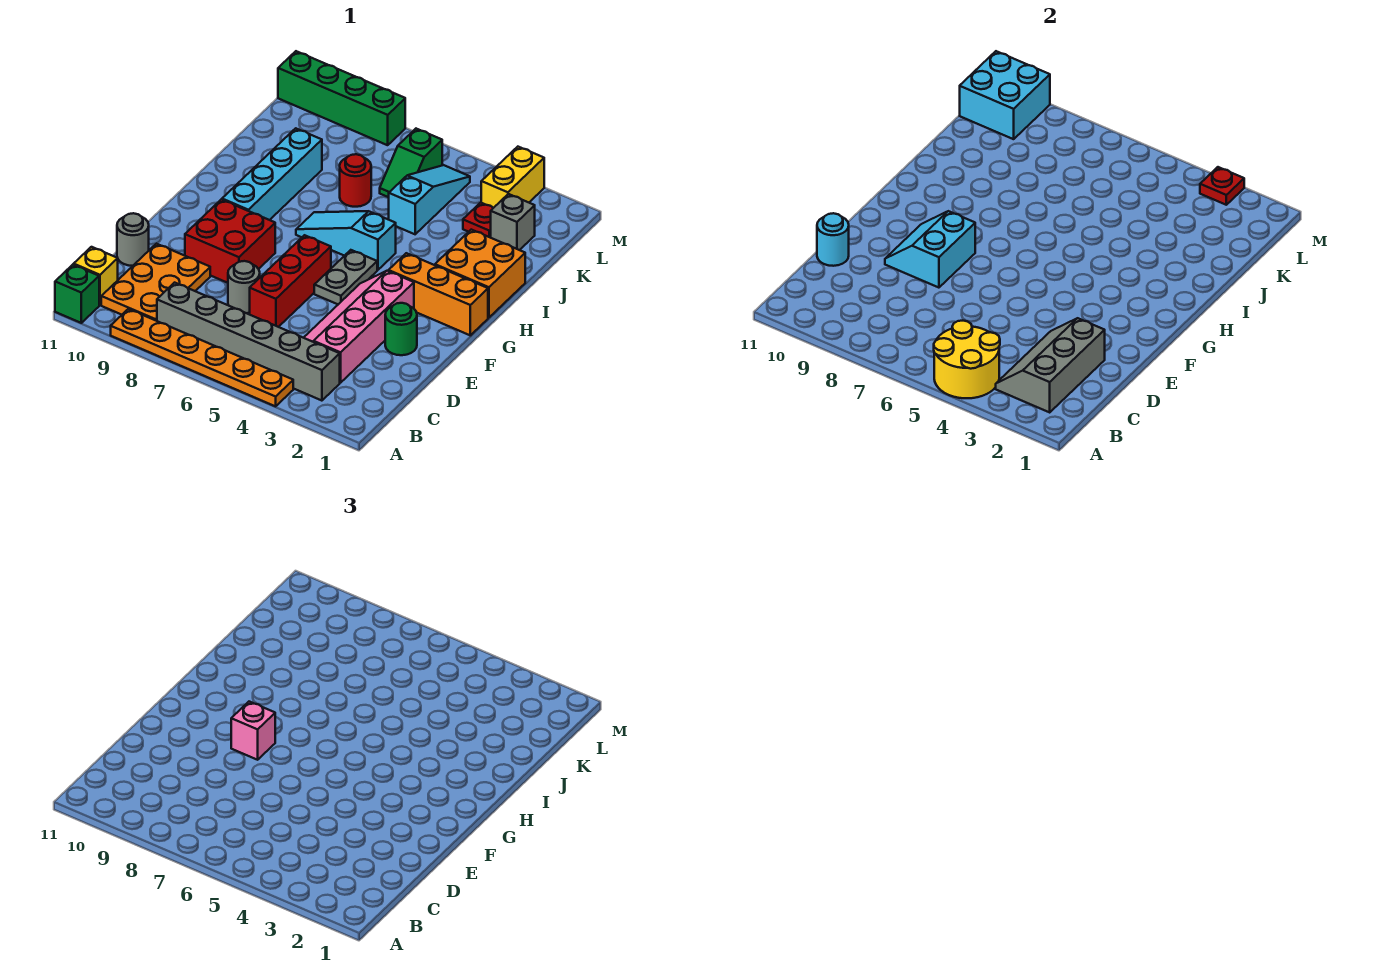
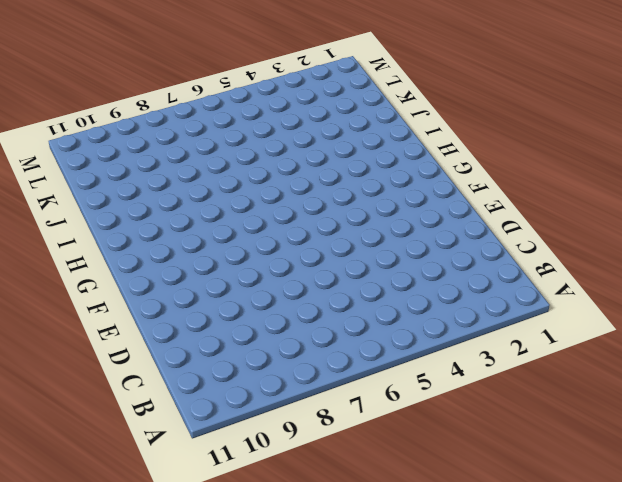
none -> orange plate A4:A9 level 1
none -> green brick A11 level 1
none -> grey brick B3:B8 level 1
none -> orange plate B9:D10 level 1

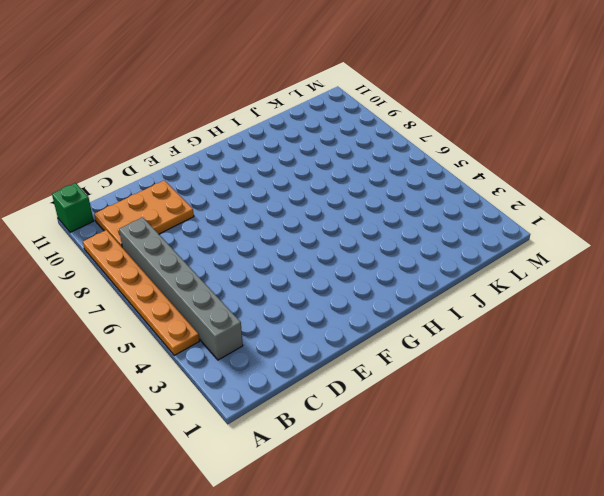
none -> yellow brick B11 level 1
none -> pink slope C3:F4 level 1 top 3
none -> red brick D6:F6 level 1
none -> grey round brick D7 level 1

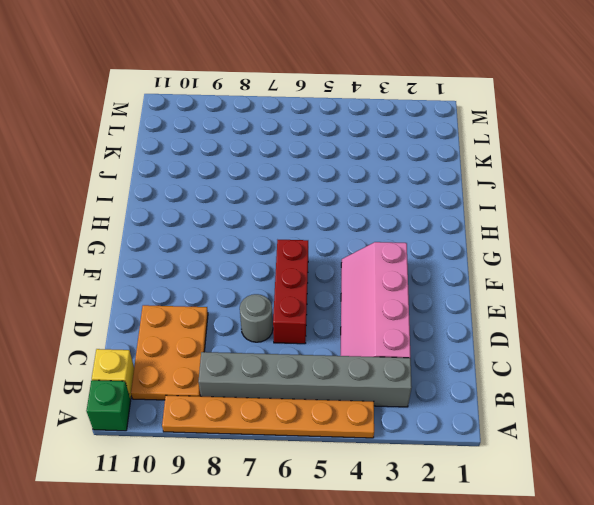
none -> grey round brick D11 level 1
none -> green round brick E2 level 1
none -> red brick E8:F9 level 1
none -> grey plate F5:G5 level 1

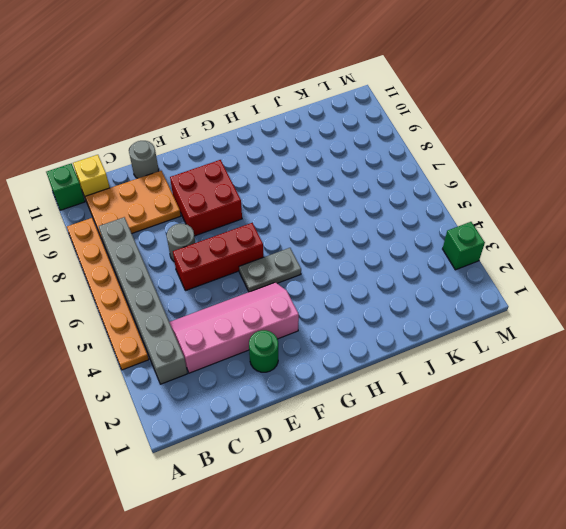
green brick M3 level 1 -> yellow brick L3:M3 level 1
none -> orange brick G1:G3 level 1
none -> cyan brick G9:J9 level 1
none -> orange brick H1:I2 level 1
none -> cyan slope H5:H7 level 1 top 5

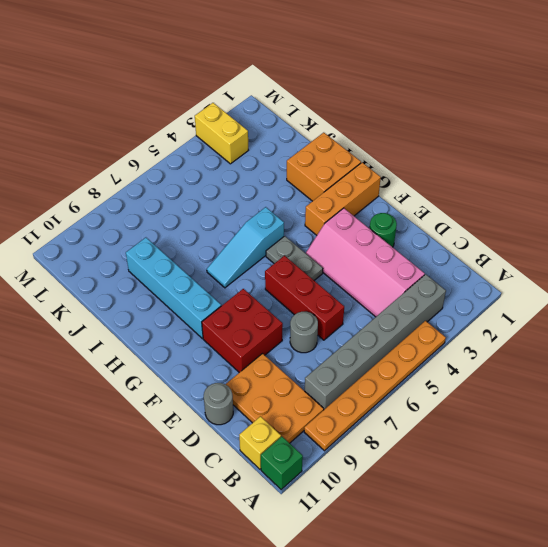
none -> cyan slope J5:L5 level 1 top J
none -> red round brick J7 level 1
none -> grey brick K2 level 1
none -> red plate K3 level 1

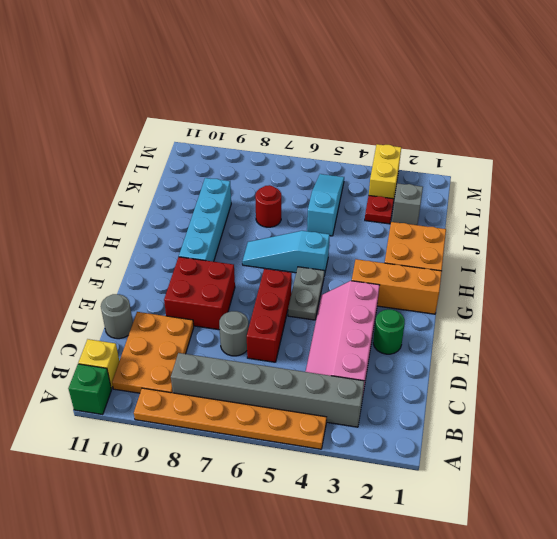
none -> green slope K6:L6 level 1 top L
none -> green brick M8:M11 level 1
none -> yellow round brick A4:B5 level 2
none -> grey slope B2:D3 level 2 top 2

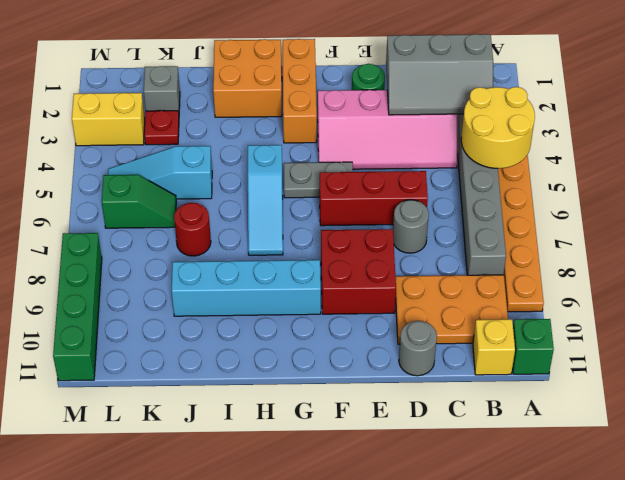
none -> cyan round brick D11 level 2
none -> cyan slope E8:F9 level 2 top 8
none -> cyan brick L10:M11 level 2
none -> red plate M3 level 2

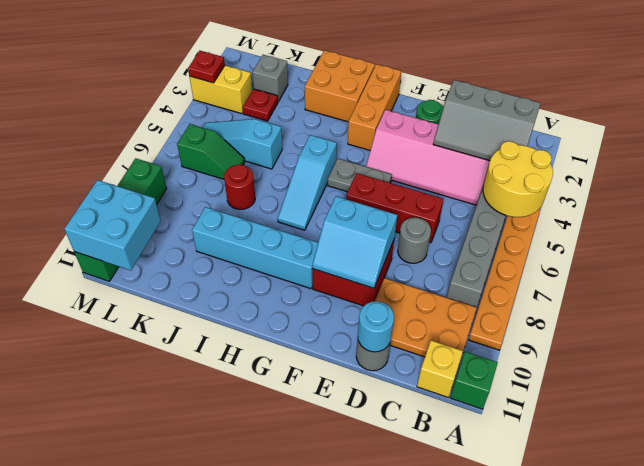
none -> pink brick F8 level 3

